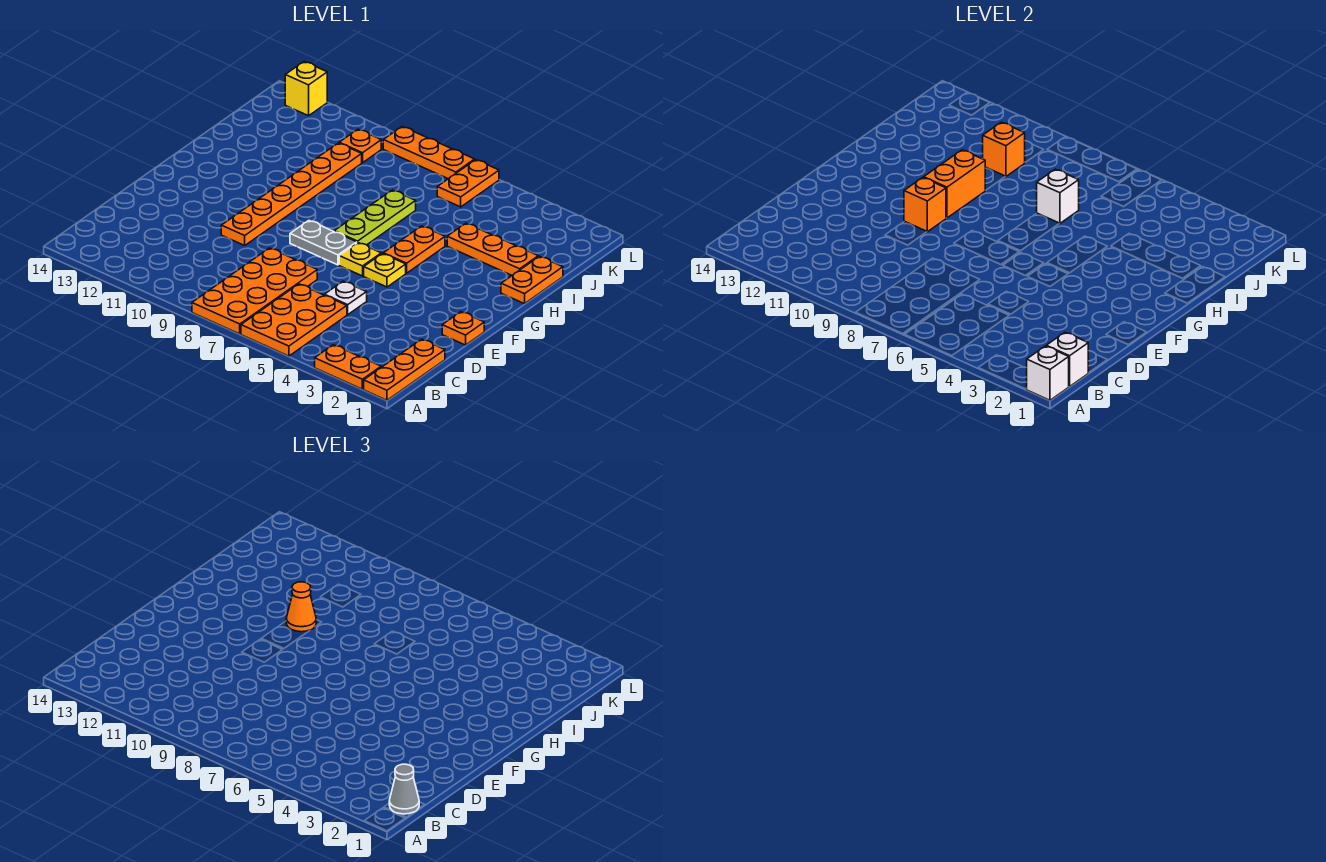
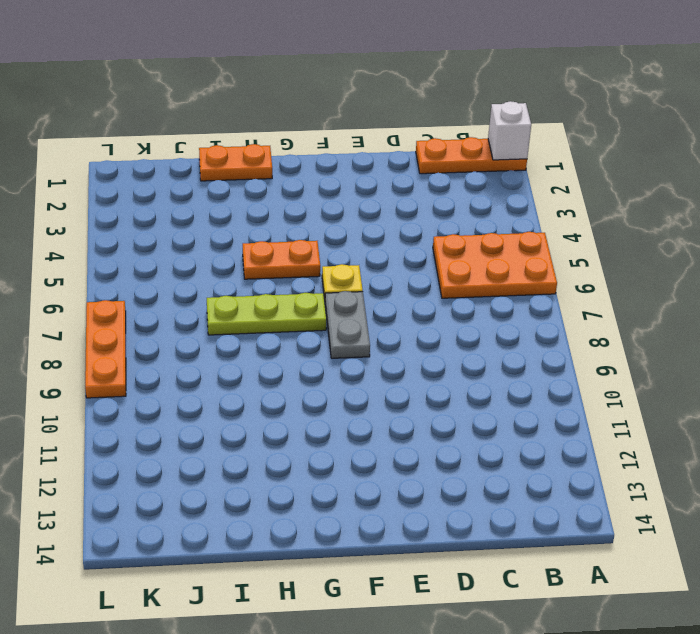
none -> orange plate A2:A3 level 1
none -> orange plate A7:D8 level 1
none -> white plate D5 level 1

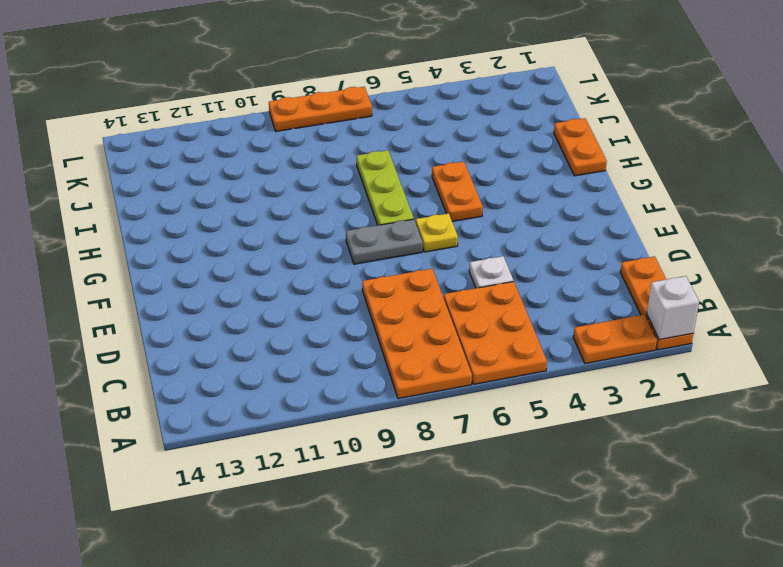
none -> orange plate E1 level 1
none -> orange plate E10:J10 level 1
none -> yellow plate F5 level 1

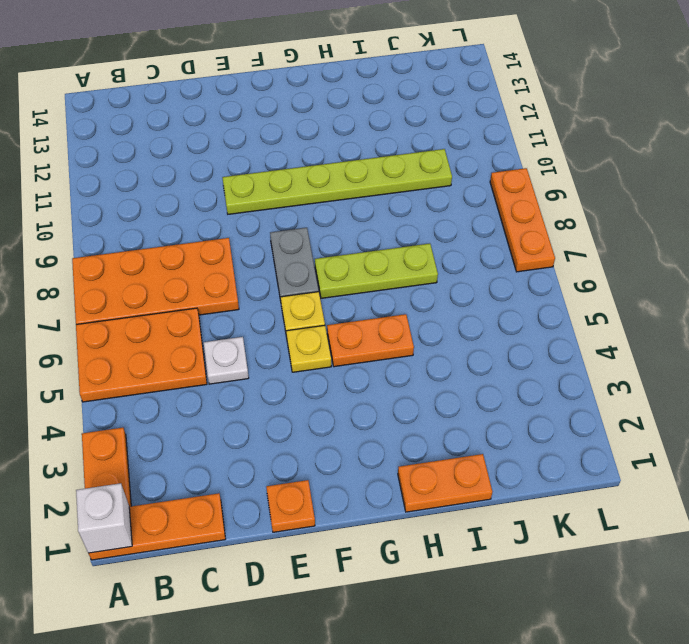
lime plate E10:J10 level 1 -> orange plate E10:J10 level 1
none -> orange plate I2:I4 level 1
none -> orange plate K6:L6 level 1
none -> orange plate K10 level 1

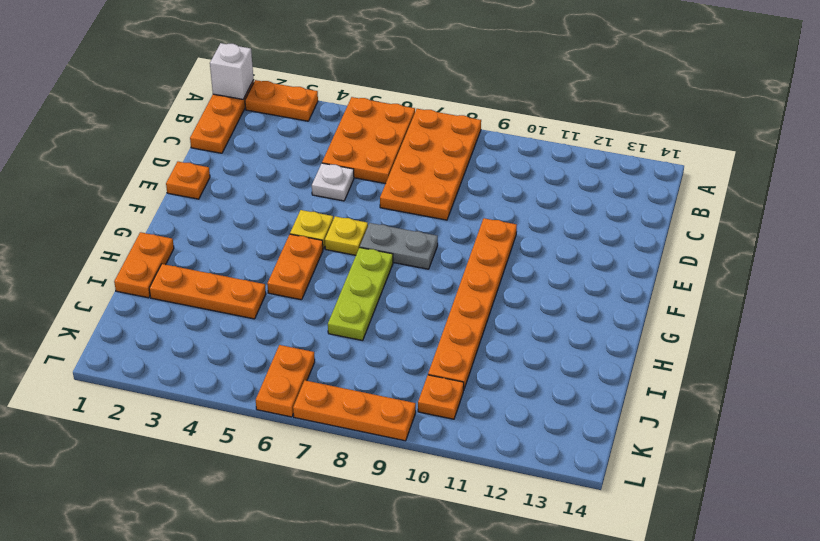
none -> yellow brick L13 level 1
none -> white brick B1 level 2
none -> orange brick F10 level 2

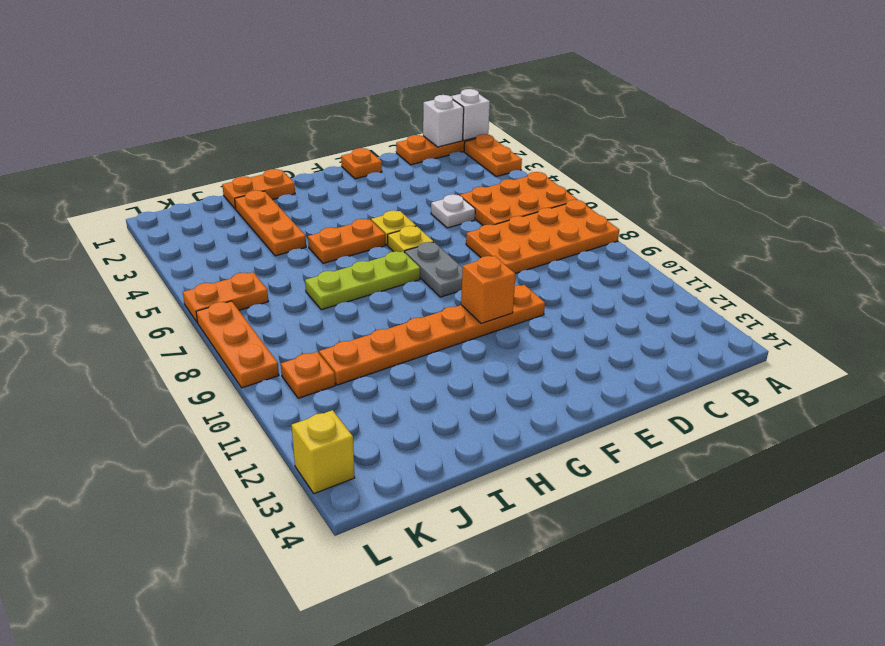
none -> orange brick G10:H10 level 2
none -> white brick I7 level 2
none -> orange brick J10 level 2

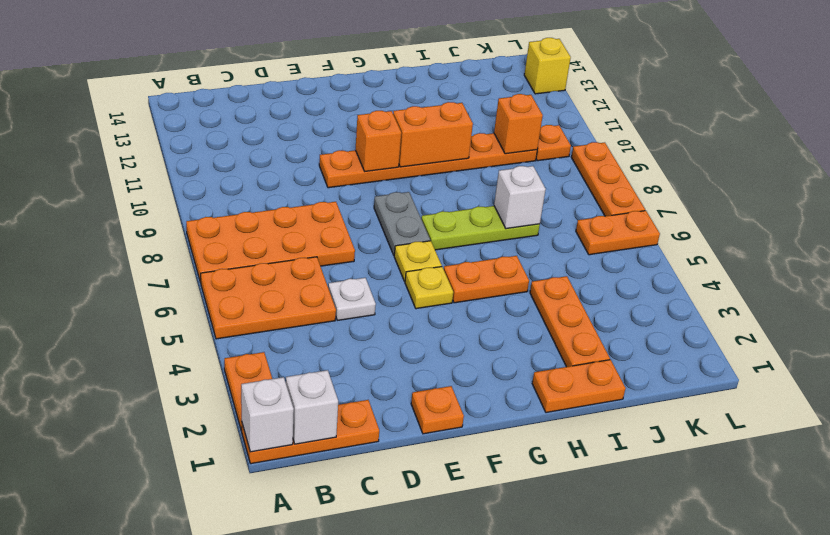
none -> grey cone B1 level 3
none -> orange cone H10 level 3

